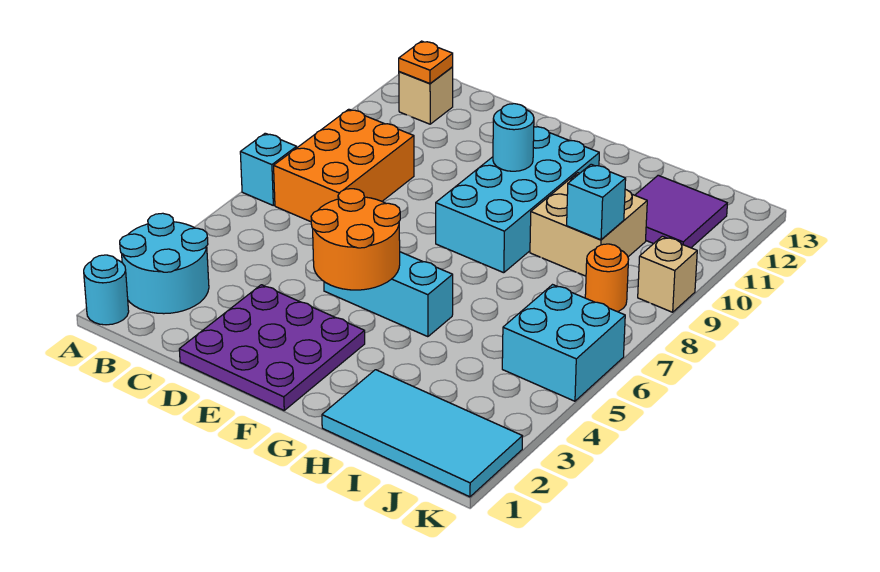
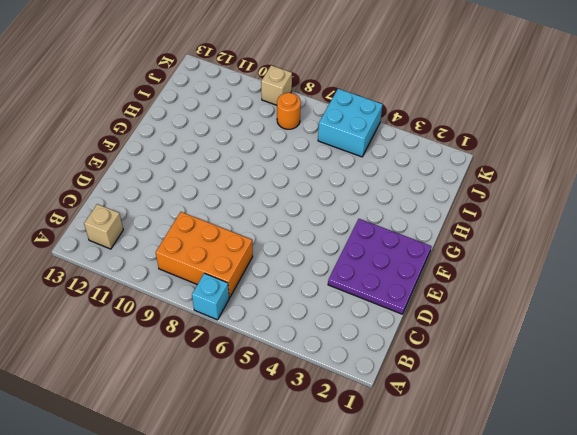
none -> cyan round brick A1 level 1
none -> cyan round brick A2:B3 level 1
none -> cyan brick E5:G5 level 1

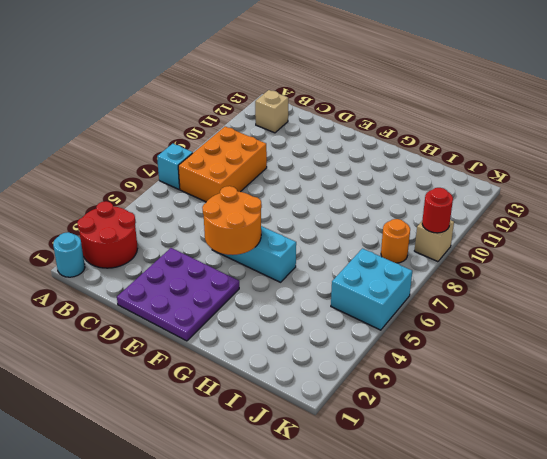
red round brick A2:B3 level 1 -> cyan round brick A2:B3 level 1
red round brick K9 level 2 -> none
none -> cyan brick F8:G11 level 1
none -> cyan tile H1:K2 level 1
none -> tan brick H9:I10 level 1

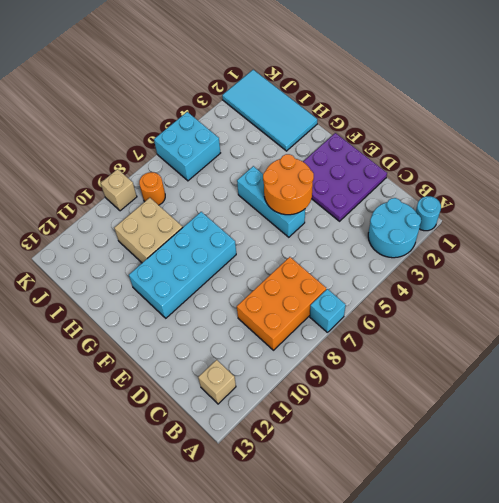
none -> purple tile I11:J12 level 1
none -> orange plate B12 level 2
none -> cyan round brick F10 level 2

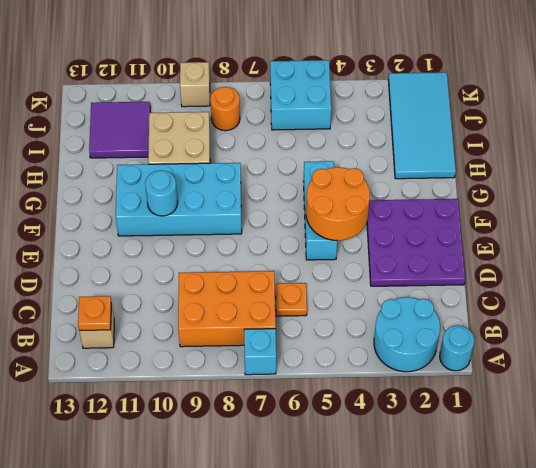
orange plate C6 level 1 -> none
none -> cyan brick I9 level 2

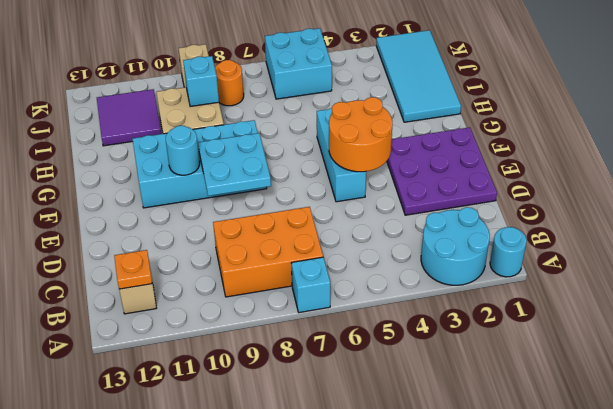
cyan plate E8:F9 level 2 -> none

